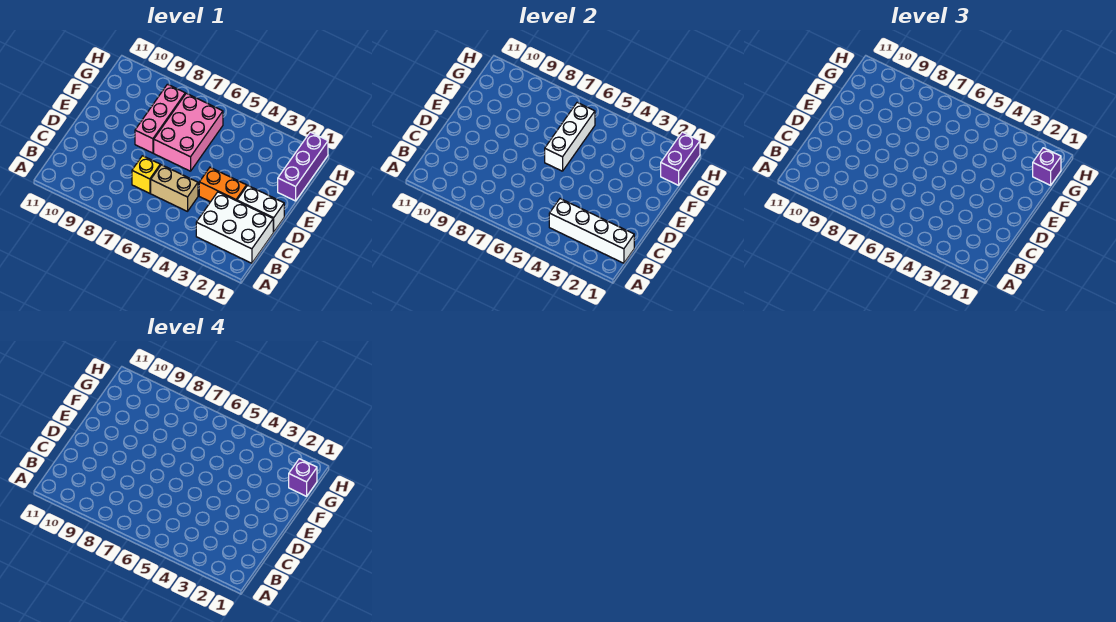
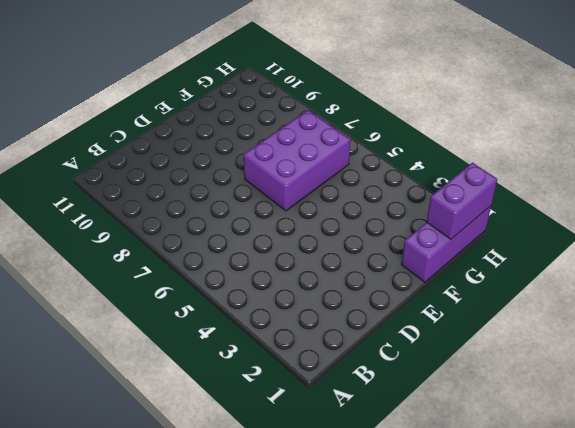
purple brick E6:G7 level 1 -> pink brick E6:G7 level 1
none -> white brick B1:C3 level 1
none -> tan brick C5:C6 level 1
none -> yellow brick C7 level 1

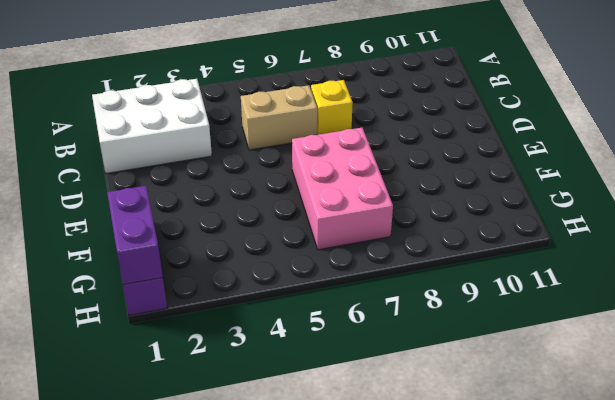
none -> white brick D1:D2 level 1
none -> orange brick D3:D4 level 1
none -> pink brick E8:G8 level 1

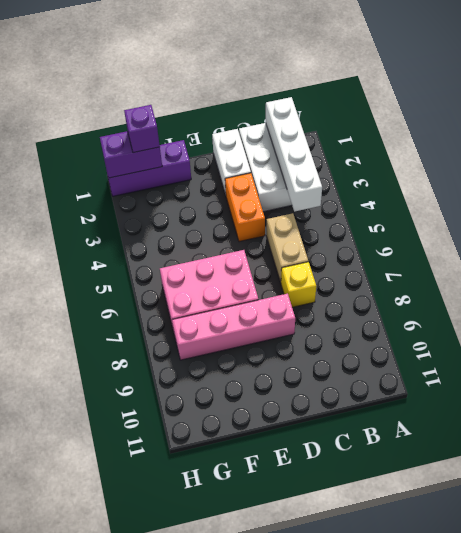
pink brick D8:G8 level 1 -> pink brick E8:G8 level 1
none -> white brick E6:G6 level 2
none -> purple brick G1 level 4

